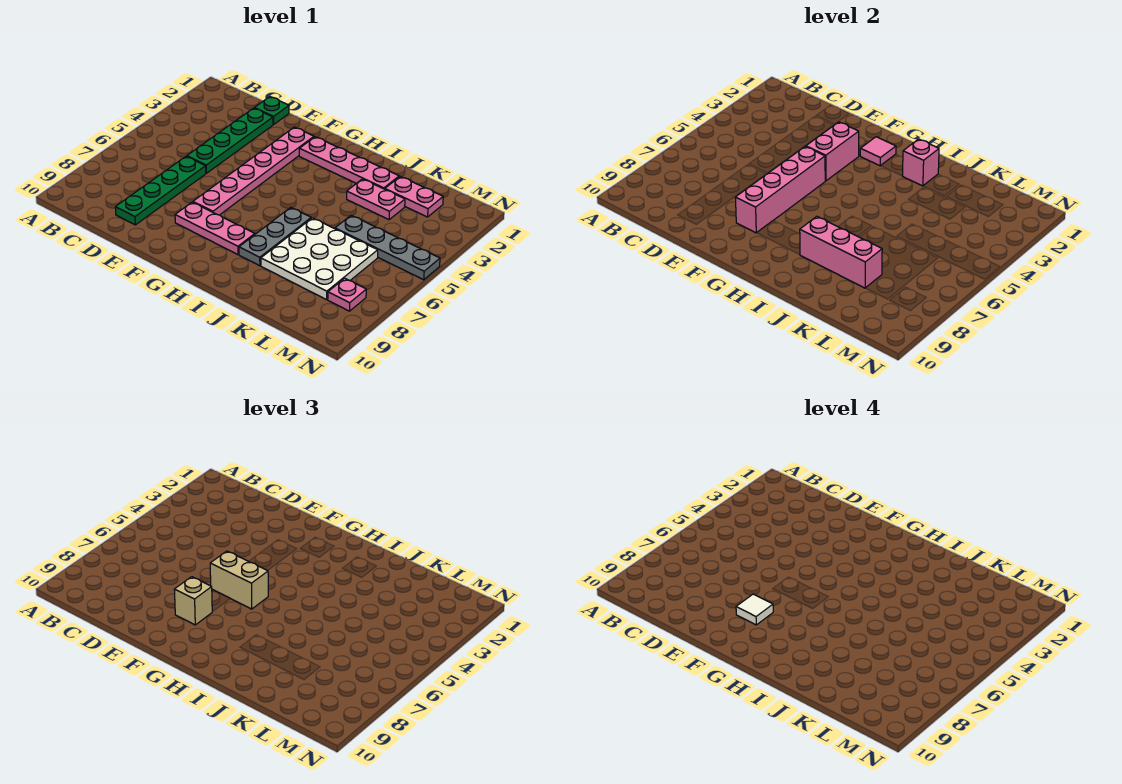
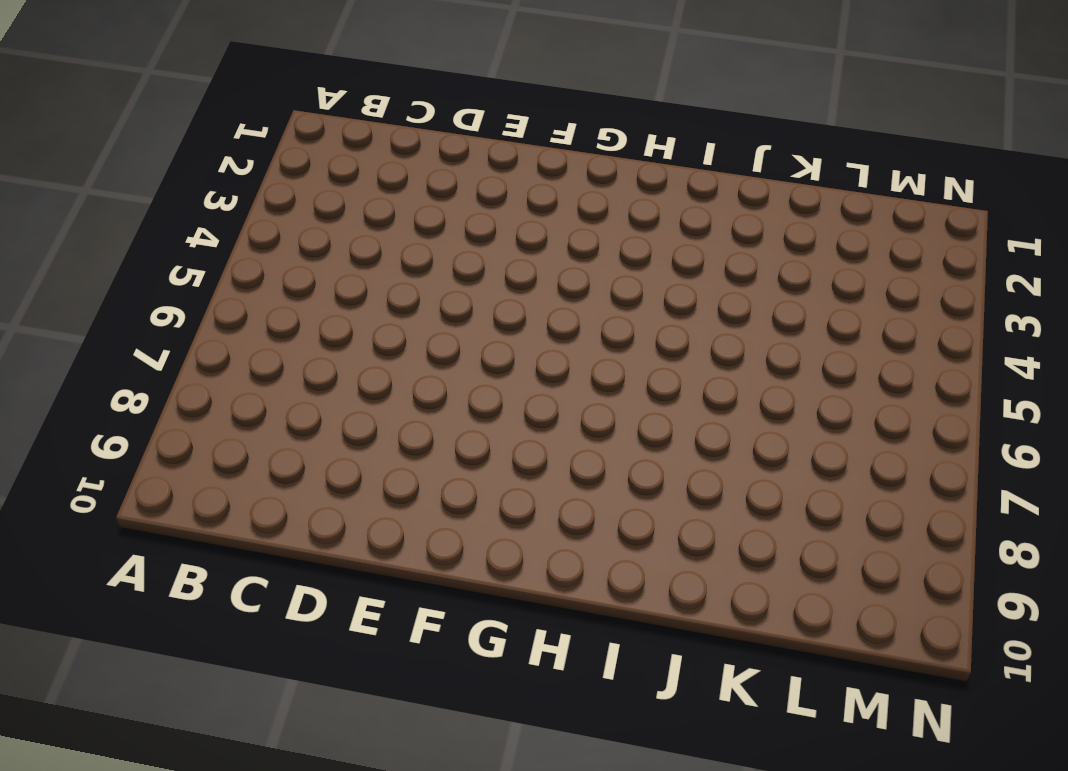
none -> green plate D1 level 1
none -> green plate D2:D5 level 1
none -> green plate D6:D9 level 1

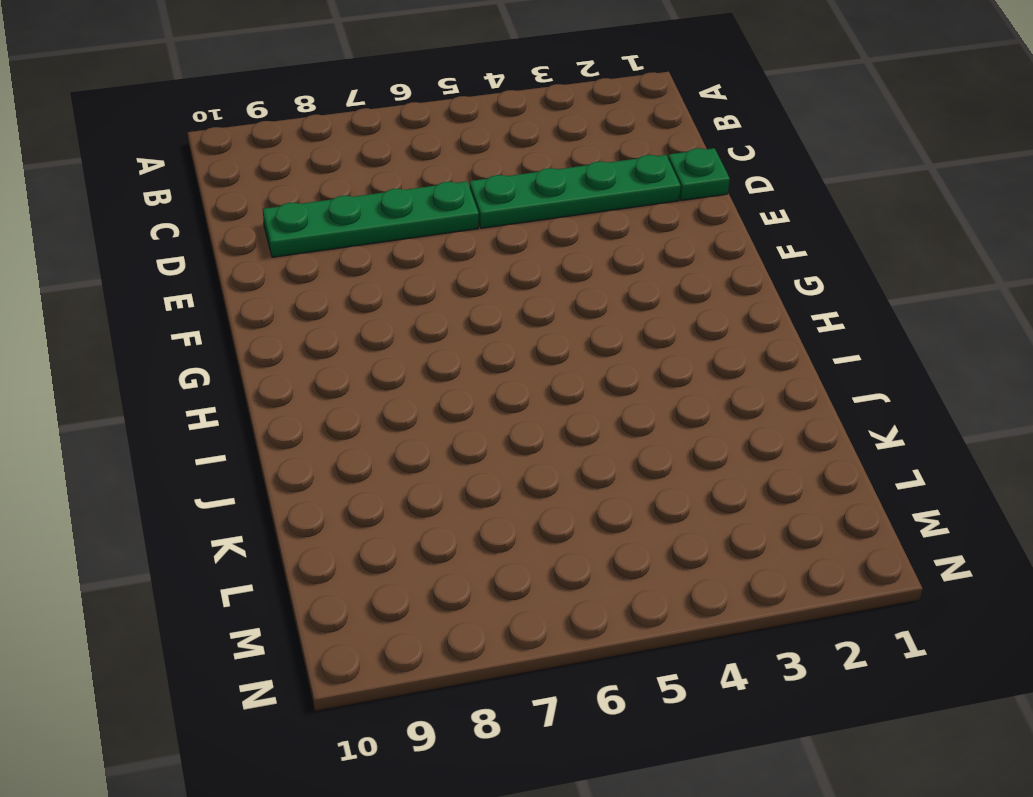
none -> pink plate F2:F7 level 1
none -> pink plate F8:H8 level 1
none -> pink plate G2:J2 level 1

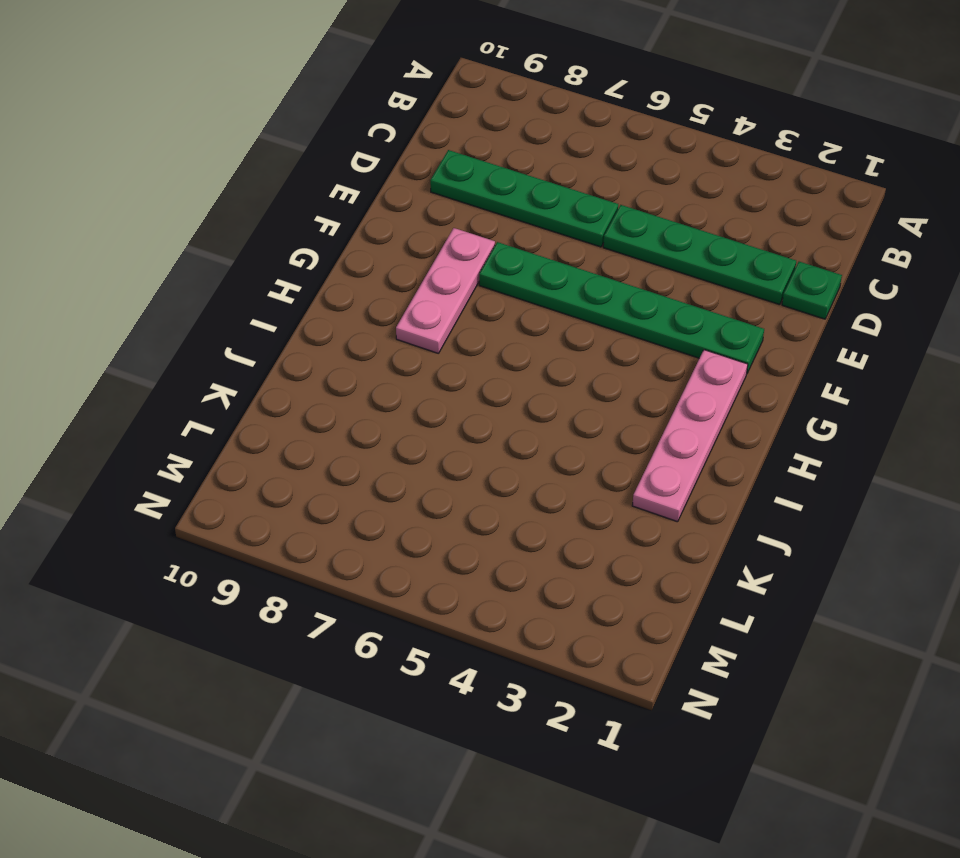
green plate F2:F7 level 1 -> pink plate F2:F7 level 1
none -> grey plate I6:I8 level 1
none -> pink plate J3:K3 level 1
none -> white plate J6:L8 level 1

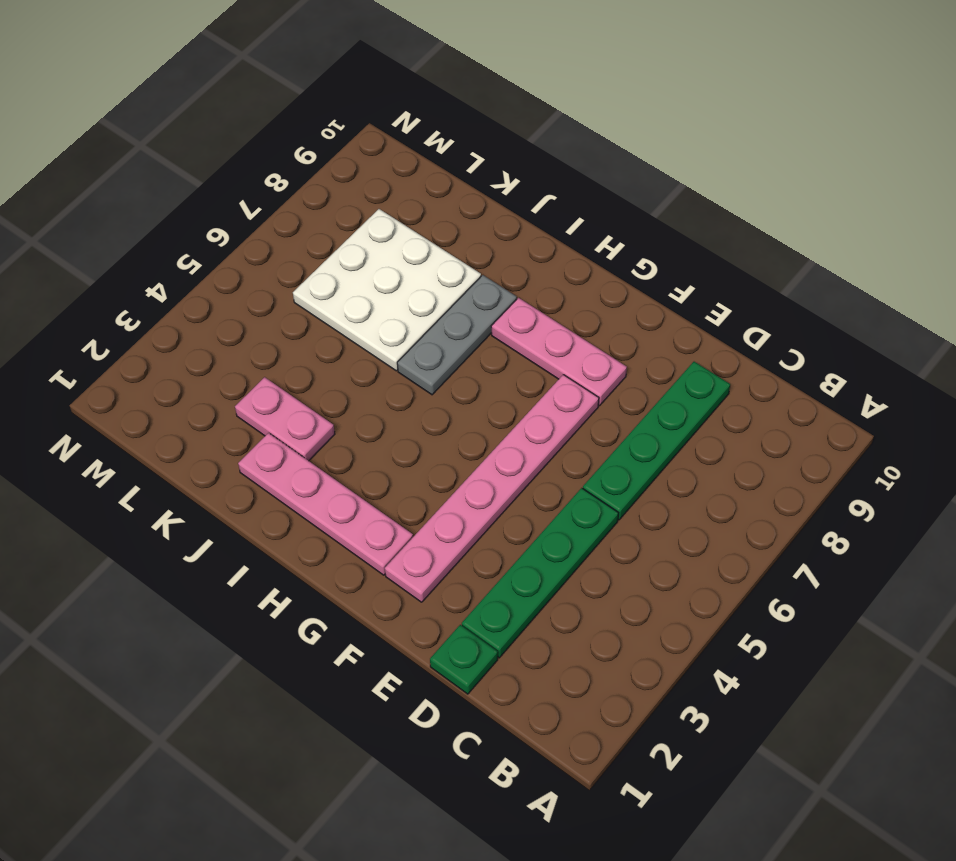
none -> pink plate K2:L2 level 1
none -> grey plate K5:N5 level 1
none -> pink plate M8 level 1

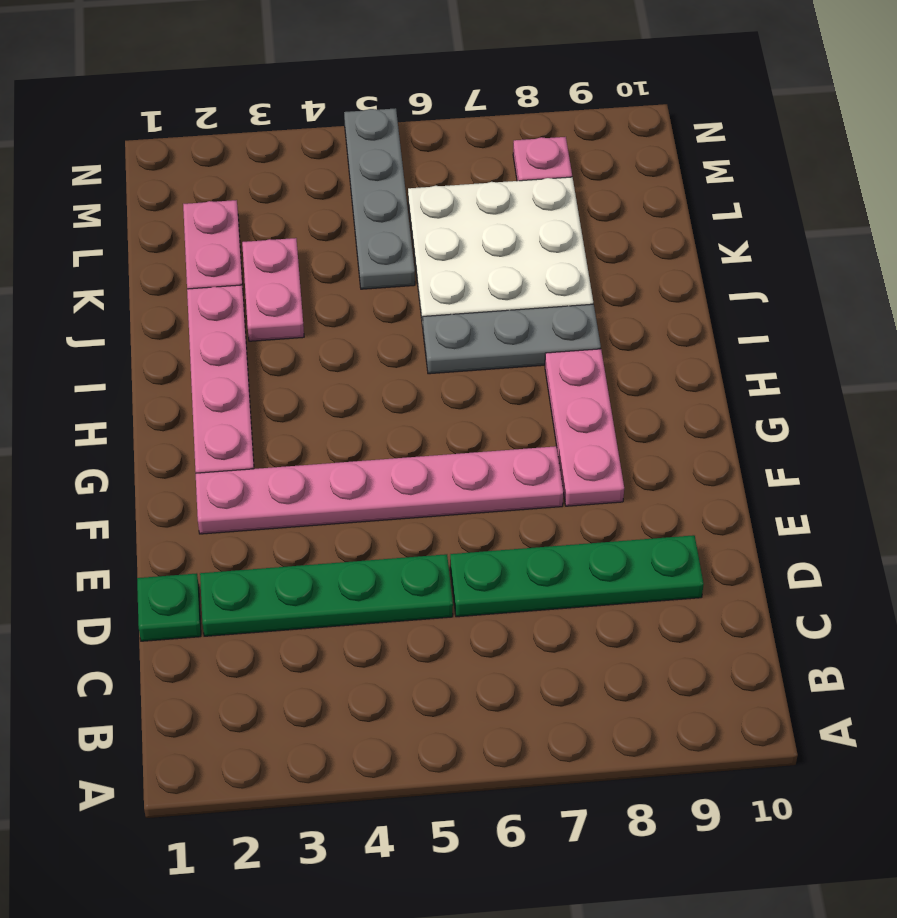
none -> pink brick F3:F4 level 2
none -> pink brick F5:F8 level 2
none -> pink tile G2 level 2

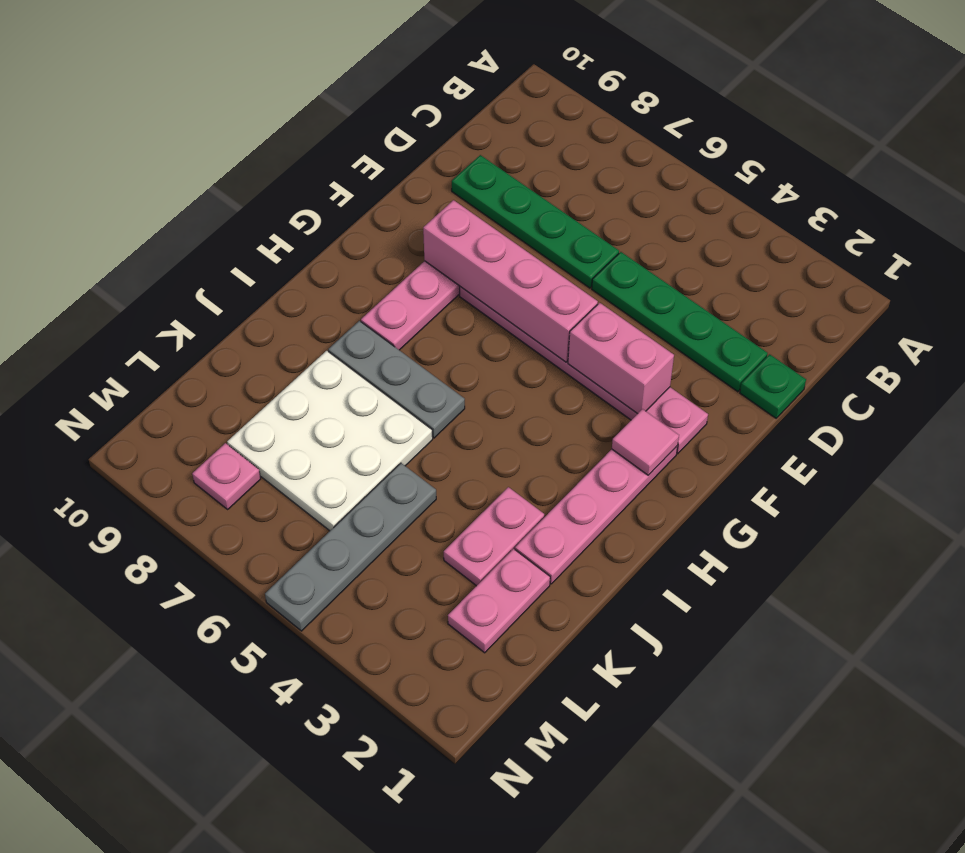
none -> pink brick I2 level 2
none -> pink brick I8:K8 level 2
none -> tan brick F6:G6 level 3

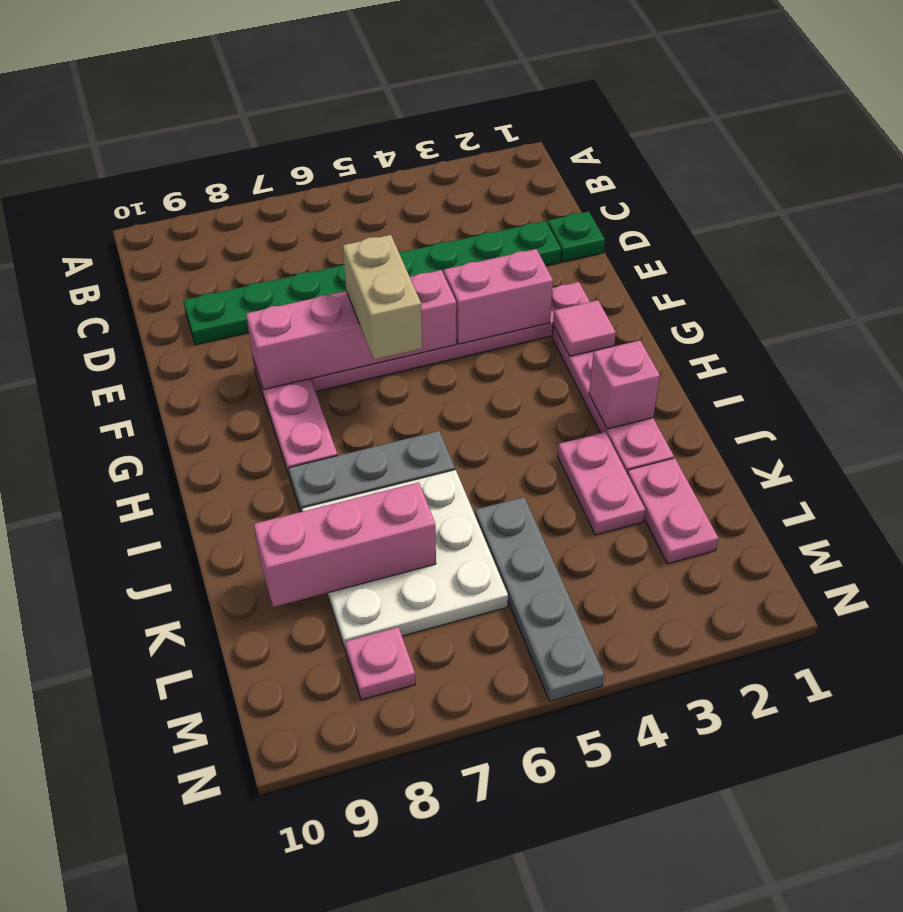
pink brick K7:K9 level 2 -> pink brick I8:K8 level 2
none -> tan brick F8 level 3
none -> white tile F8 level 4

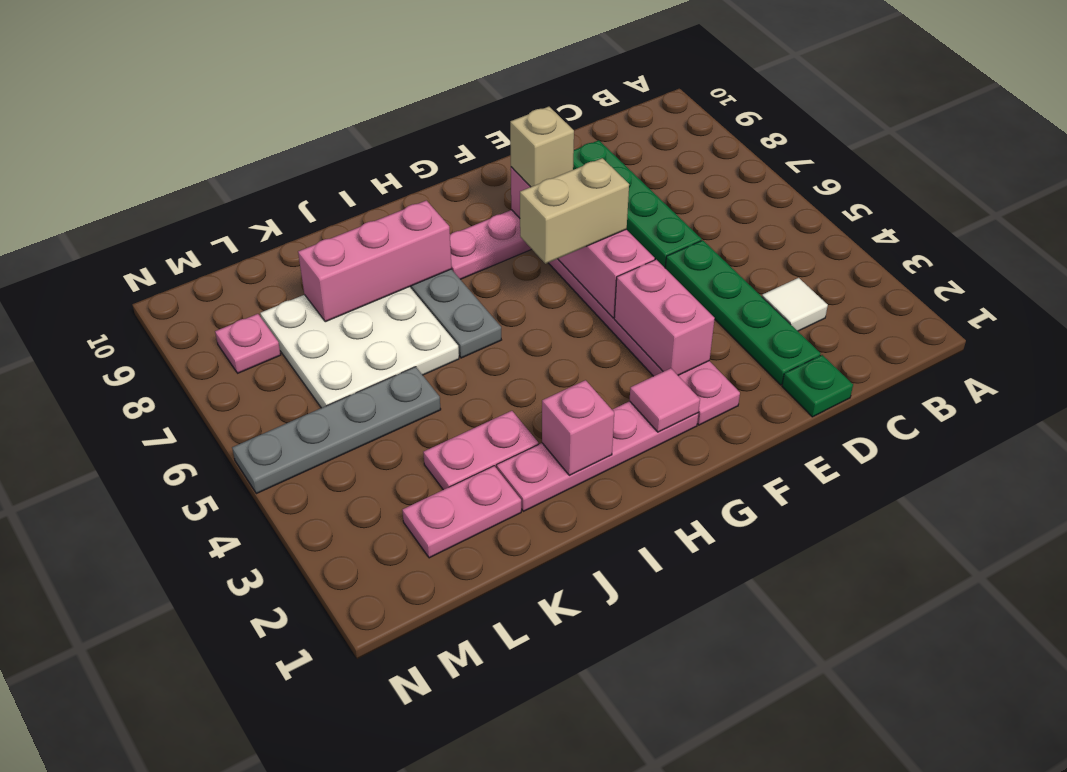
white tile C3 level 1 -> white tile F8 level 4

